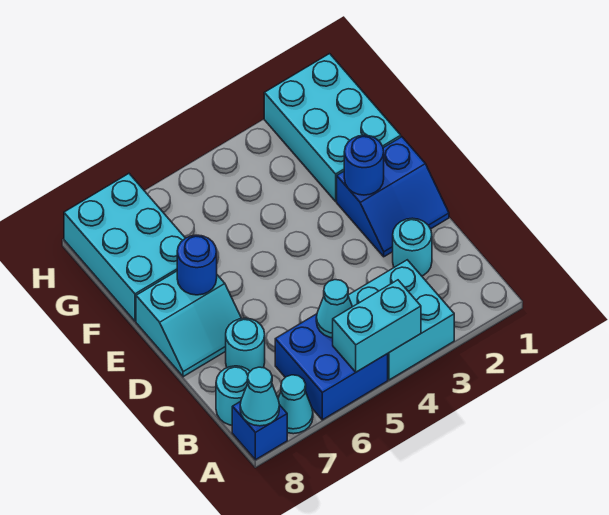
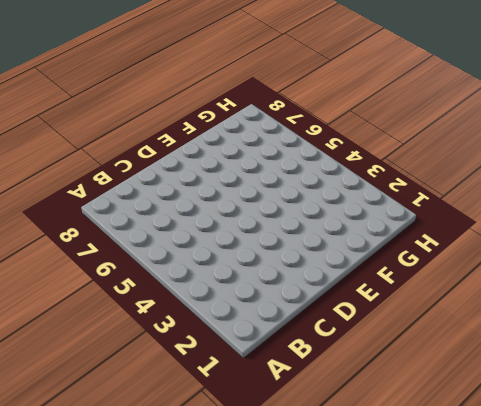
none -> cyan brick A3:B4 level 1
none -> blue brick A5:B6 level 1
none -> cyan cone A7 level 1

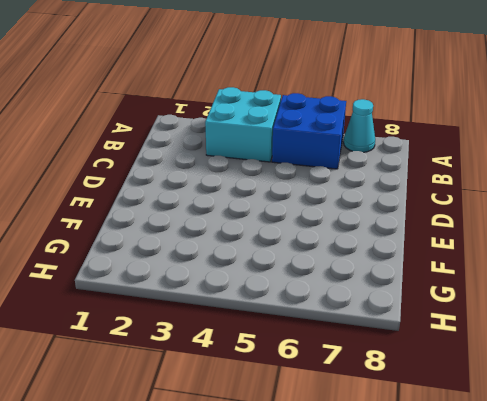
none -> blue brick A8 level 1
none -> cyan round brick B8 level 1
none -> cyan round brick C2 level 1

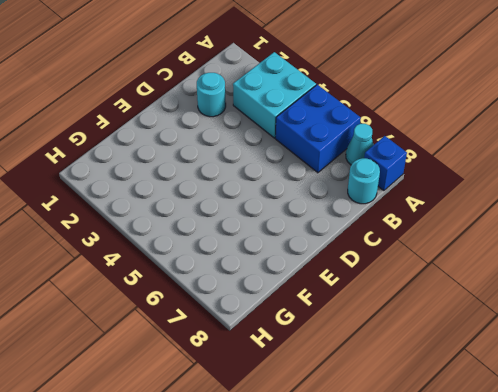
none -> cyan round brick C7 level 1
none -> blue slope D1:E2 level 1 top E
none -> cyan slope D7:E8 level 1 top E

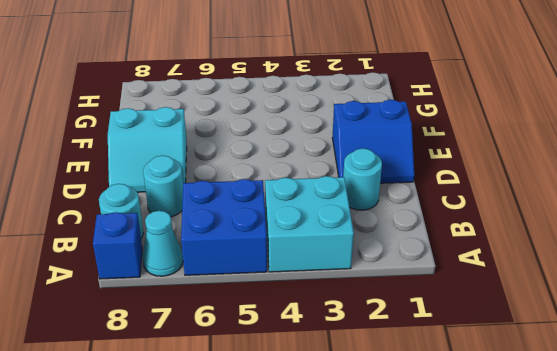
none -> cyan brick F1:H2 level 1
none -> cyan brick F7:H8 level 1
none -> cyan brick A4:A5 level 2

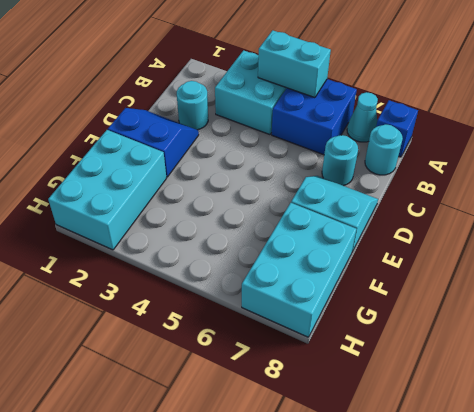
none -> cyan cone A8 level 2
none -> cyan cone B5 level 2
none -> blue round brick E2 level 2

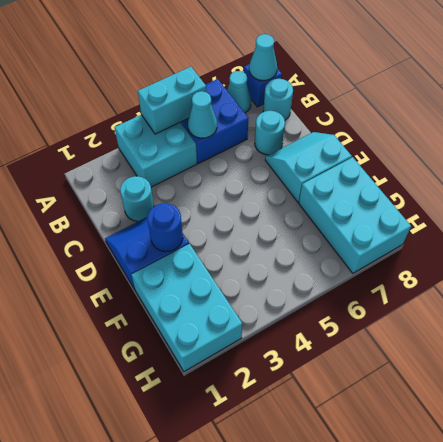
none -> blue round brick E7 level 2

